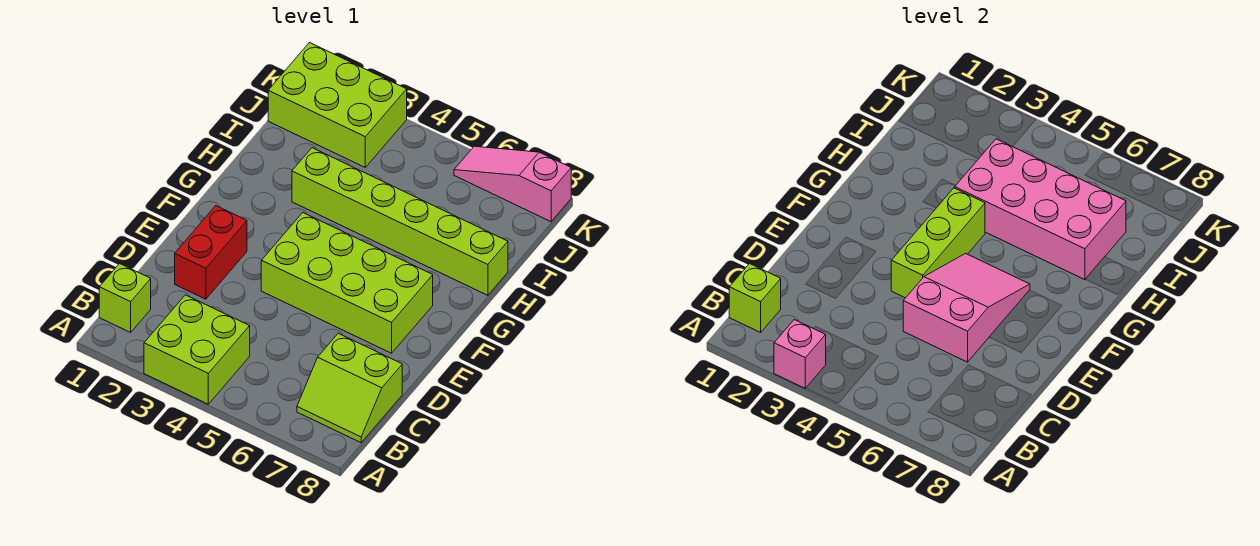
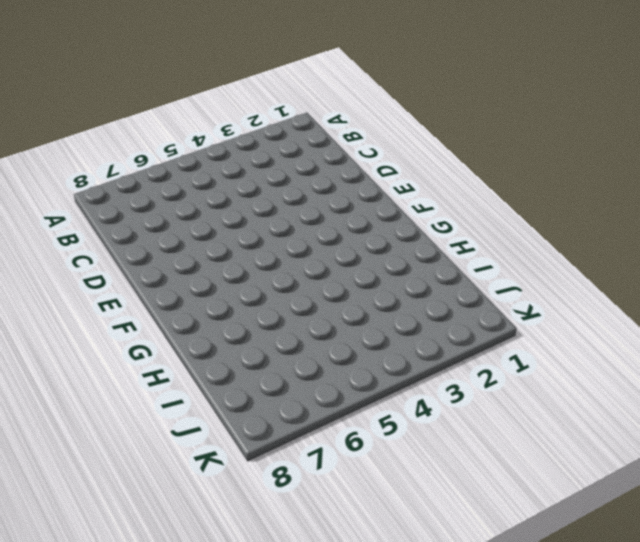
none -> lime brick A3:B4 level 1
none -> lime brick B1 level 1
none -> lime slope B7:C8 level 1 top C

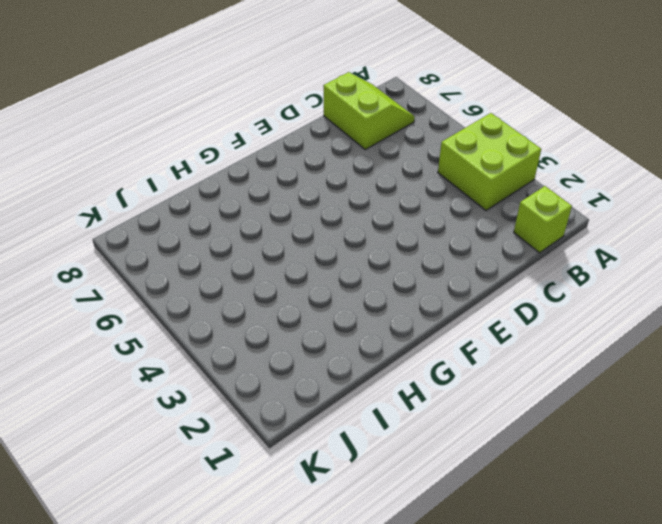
none -> red brick D2:E2 level 1
none -> lime brick E4:F7 level 1
none -> lime brick H3:H8 level 1

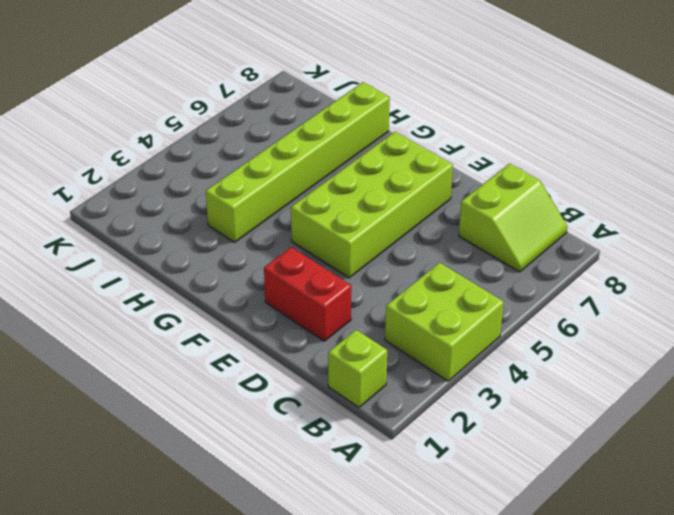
none -> lime brick J1:K3 level 1
none -> pink slope K6:K8 level 1 top 8
none -> pink brick A3 level 2

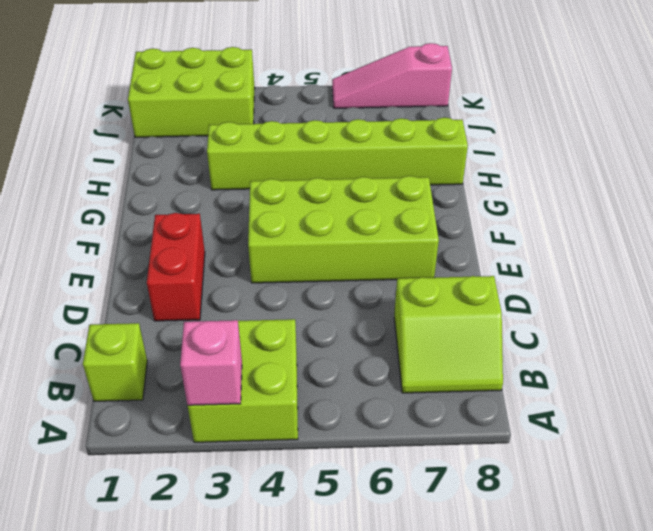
none -> lime brick B1 level 2
none -> pink slope D5:F6 level 2 top D
none -> lime brick E4:G4 level 2

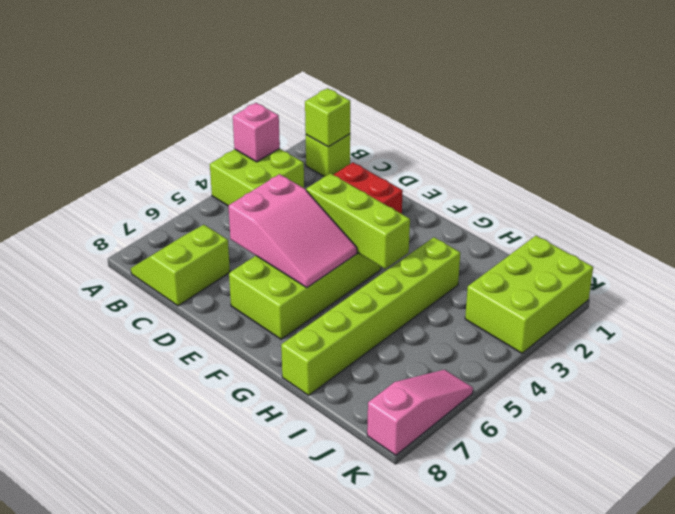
none -> pink brick H4:I7 level 2

